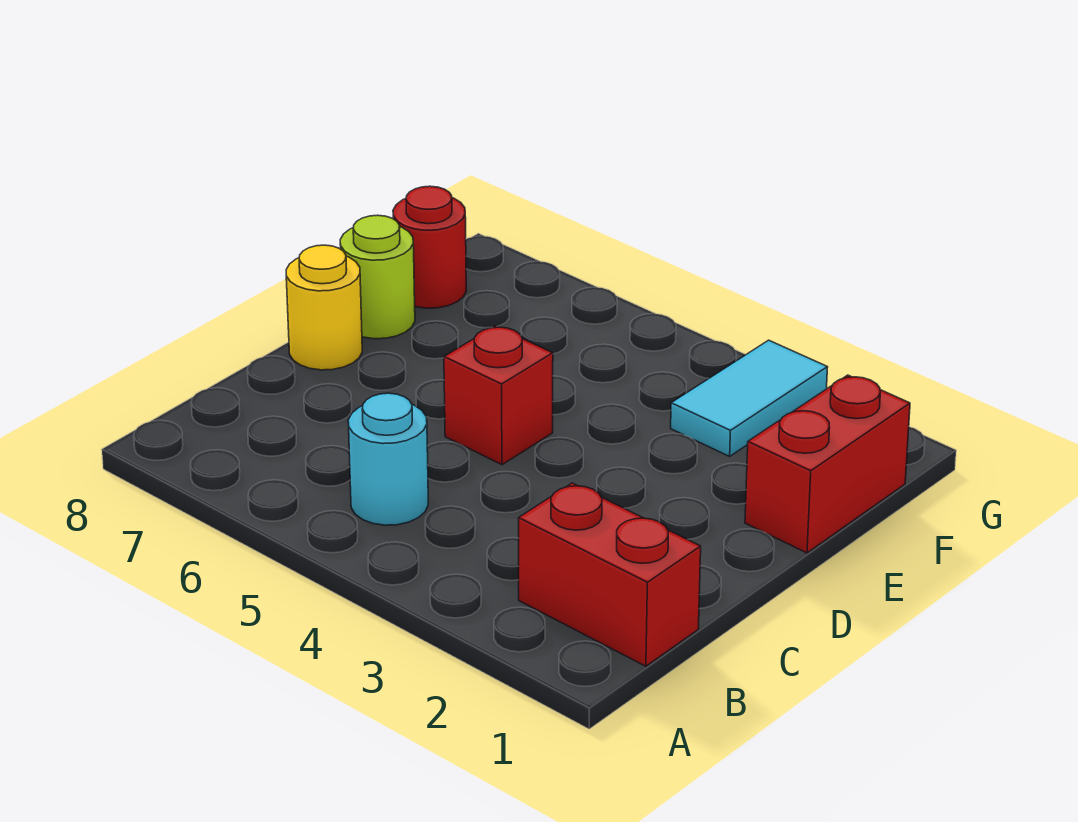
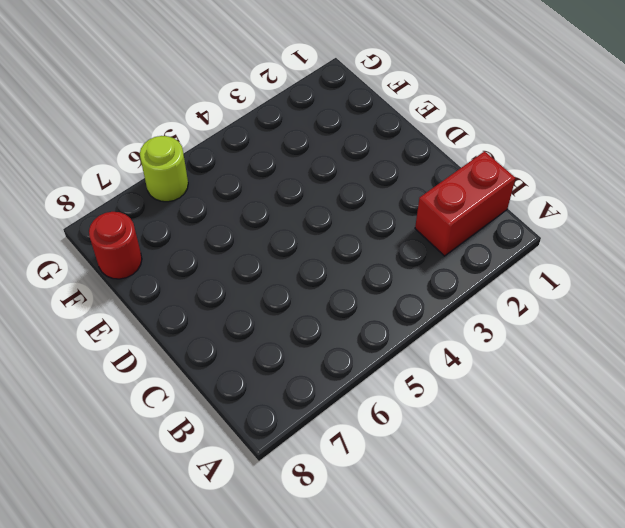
lime round brick G6 level 1 -> lime round brick E8 level 1
none -> cyan round brick B5 level 1
none -> red brick D5 level 1

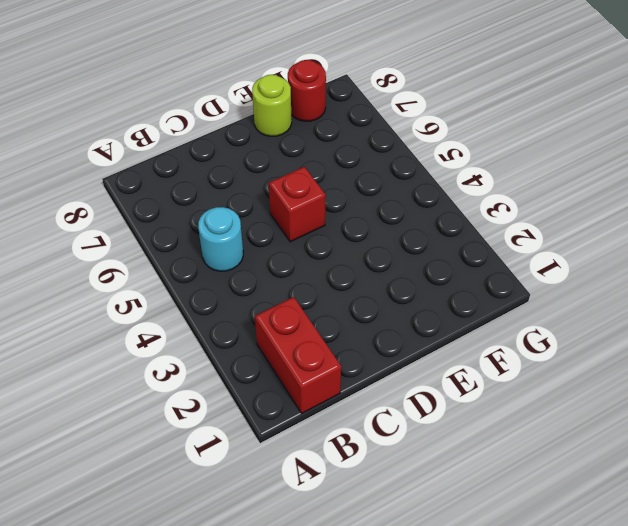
none -> yellow round brick D8 level 1
none -> red brick E1:F1 level 1

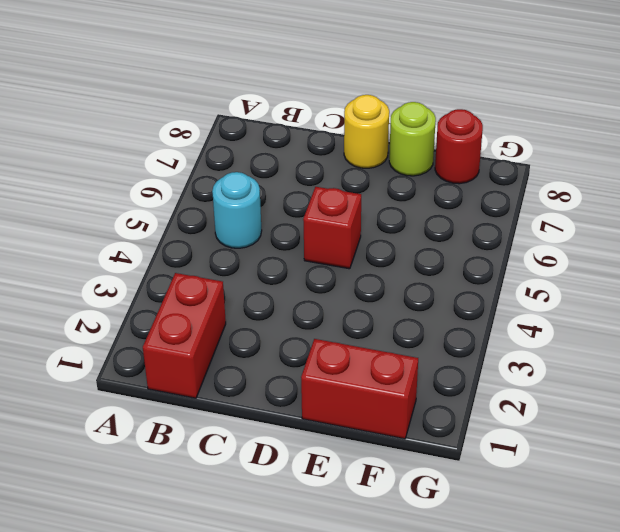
none -> cyan tile F3:G3 level 1

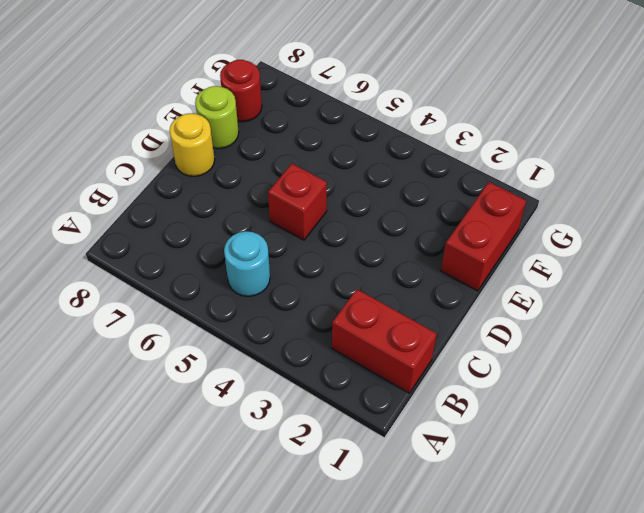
none -> cyan tile F3:G3 level 1

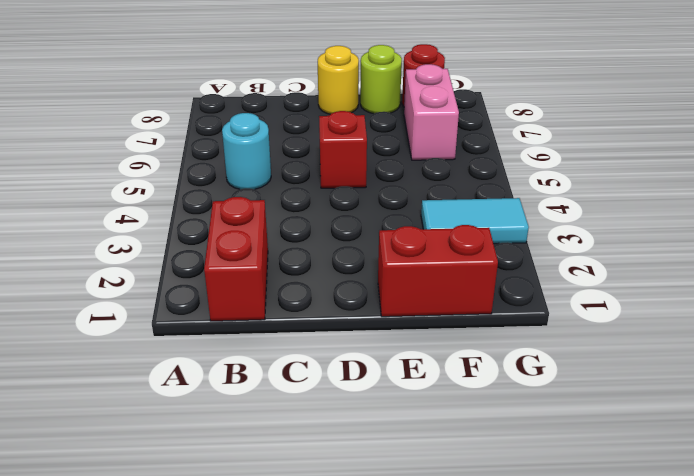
pink brick F6:F7 level 1 -> none

